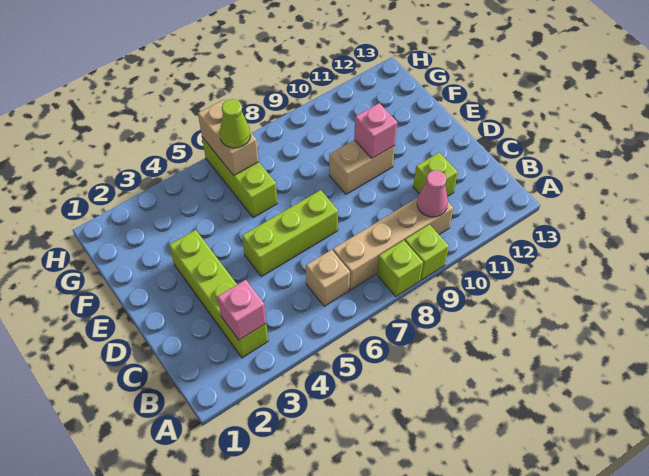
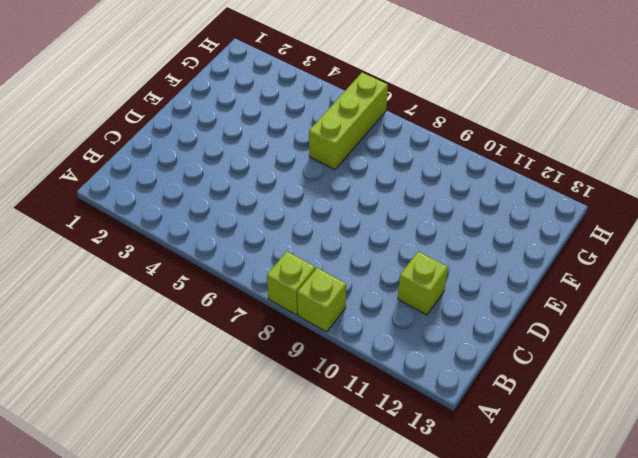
none -> lime brick B3:E3 level 1
none -> tan brick B6 level 1
none -> tan brick B7:B10 level 1

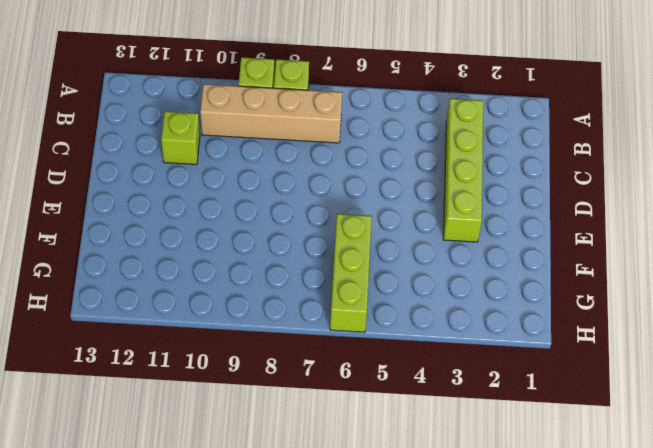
none -> tan brick B6 level 1
none -> lime brick D5:D7 level 1
none -> tan brick E9:E10 level 1

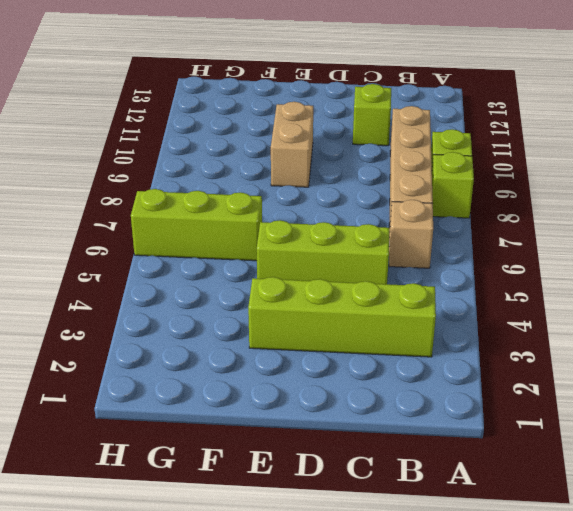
lime brick C5:E5 level 1 -> lime brick D5:D7 level 1
none -> pink brick B3 level 2
none -> pink cone B10 level 2
none -> pink brick E10 level 2

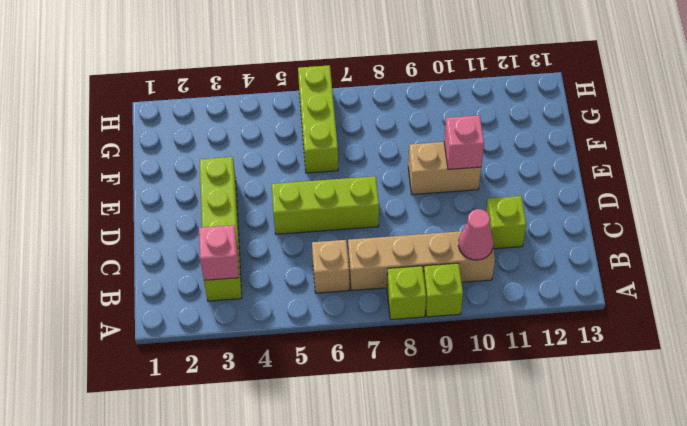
none -> tan brick G6:H6 level 2
none -> lime cone G6 level 3

